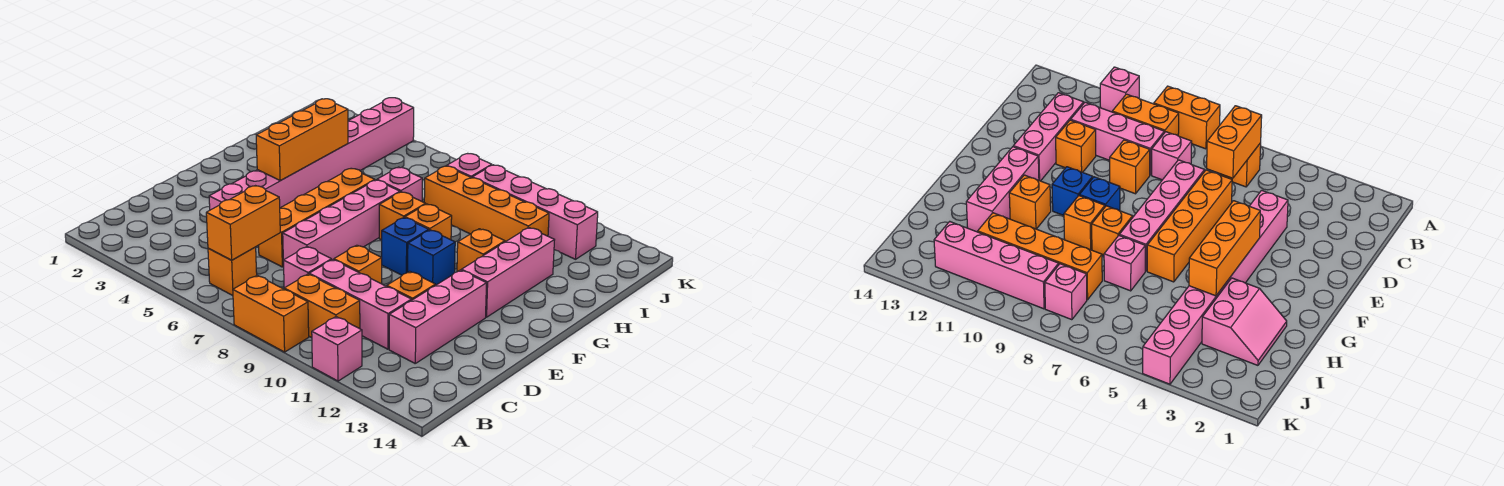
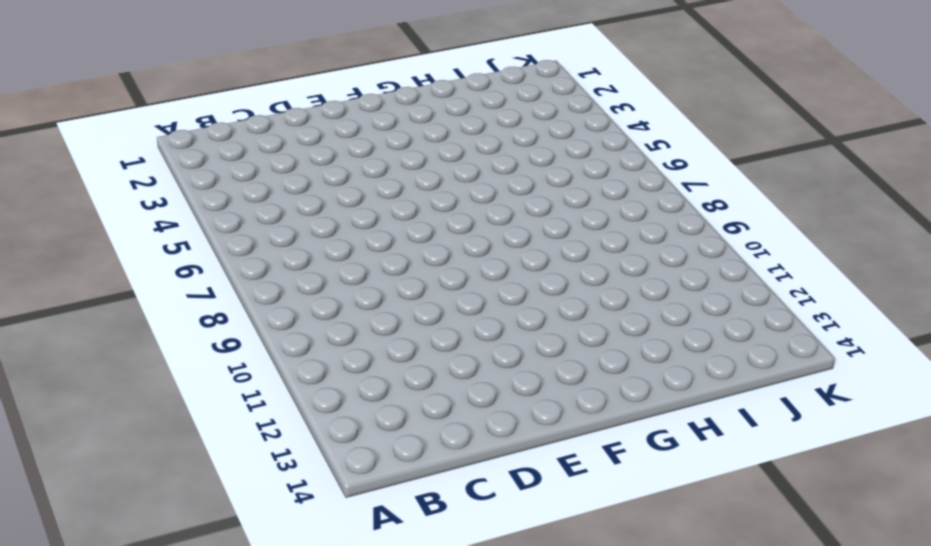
none -> orange brick A8:A9 level 1
none -> pink brick A11 level 1
none -> orange brick B6 level 1

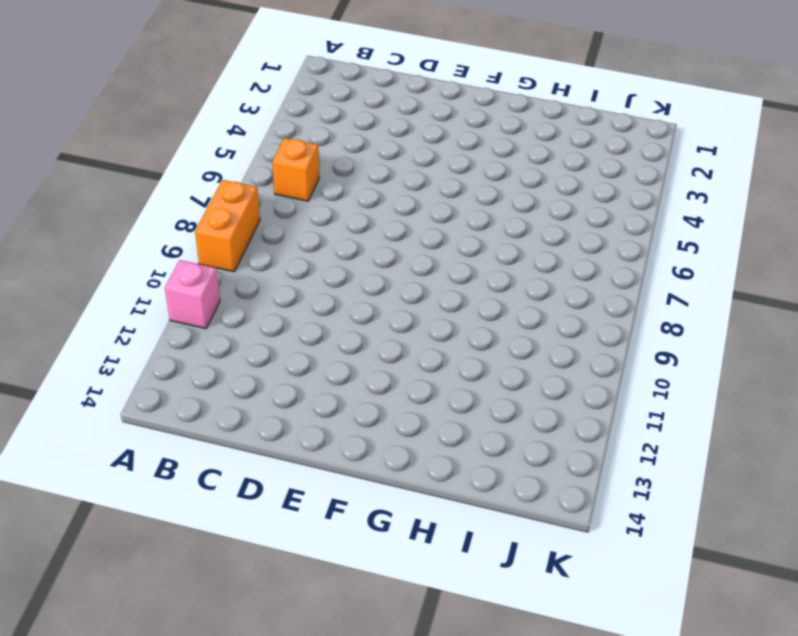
none -> orange brick B9:B10 level 1
none -> pink brick C8 level 1
none -> pink brick C9:C11 level 1

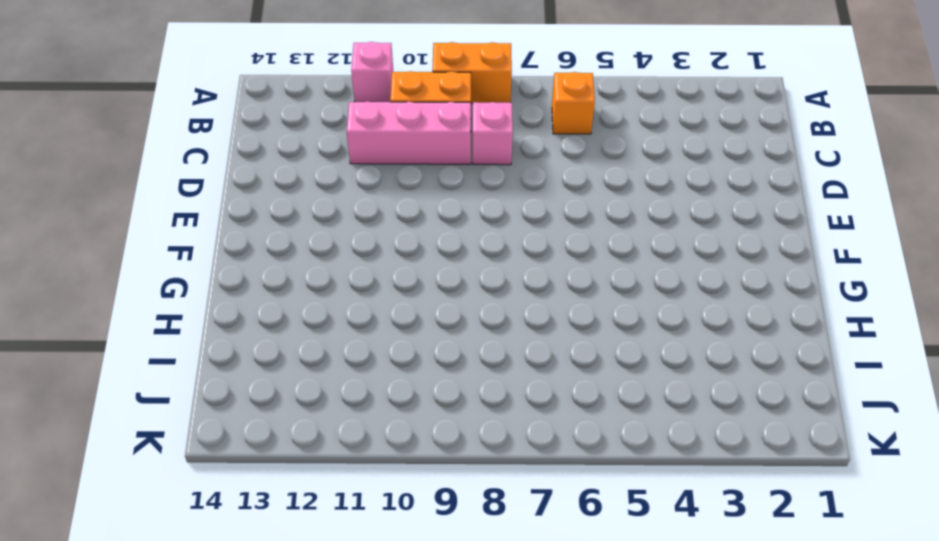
none -> pink brick C12:E12 level 1
none -> pink brick D4:K4 level 1
none -> orange brick D6:G6 level 1

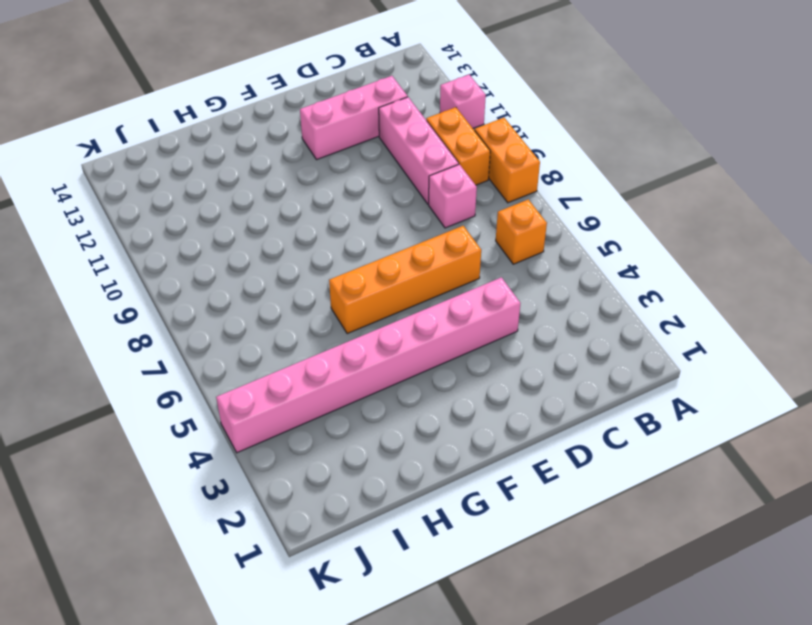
none -> pink brick D7:G7 level 1
none -> orange brick D9 level 1
none -> orange brick D11 level 1

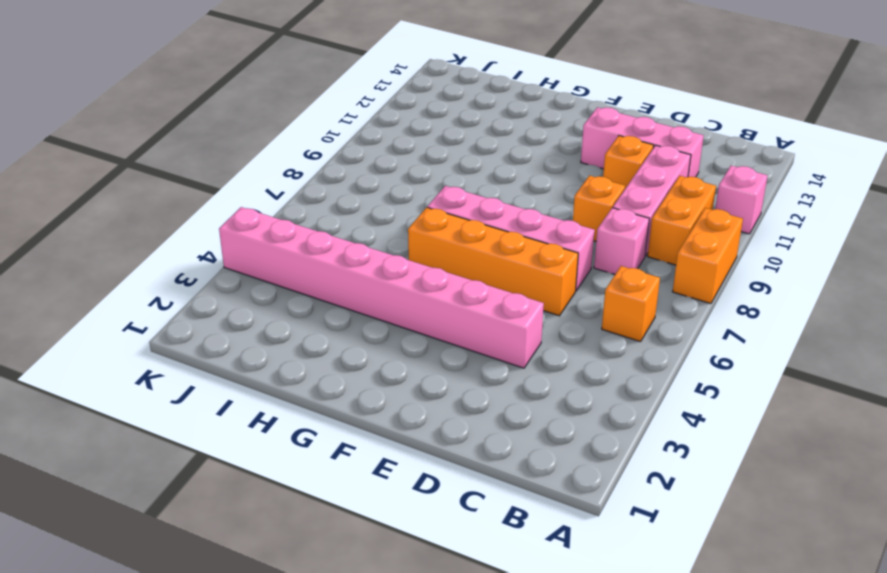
none -> blue brick F9 level 1
none -> blue brick F10 level 1
none -> pink brick F12:H12 level 1

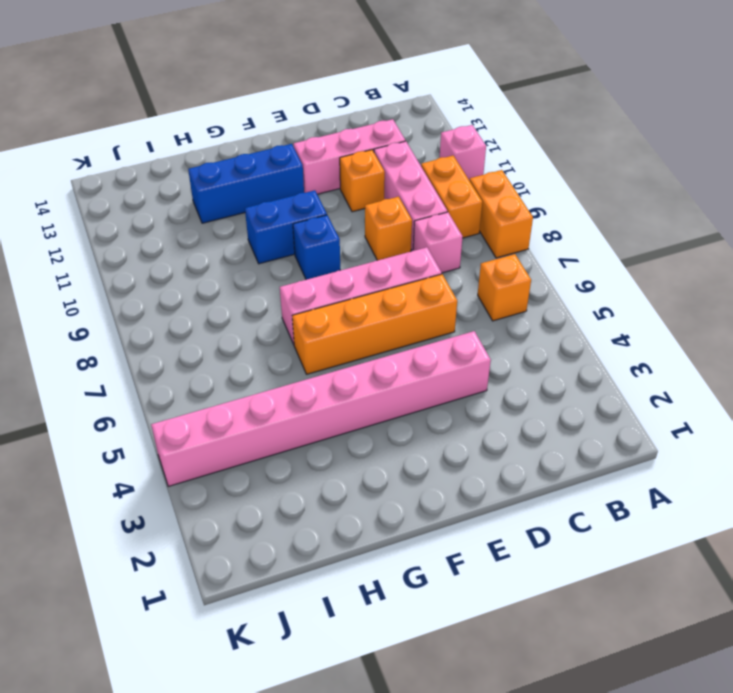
blue brick F10:G10 level 1 -> blue brick F10 level 1
blue brick F12:H12 level 1 -> pink brick F12:H12 level 1
none -> orange brick G8 level 1
none -> orange brick G9 level 1
none -> orange brick G11 level 1

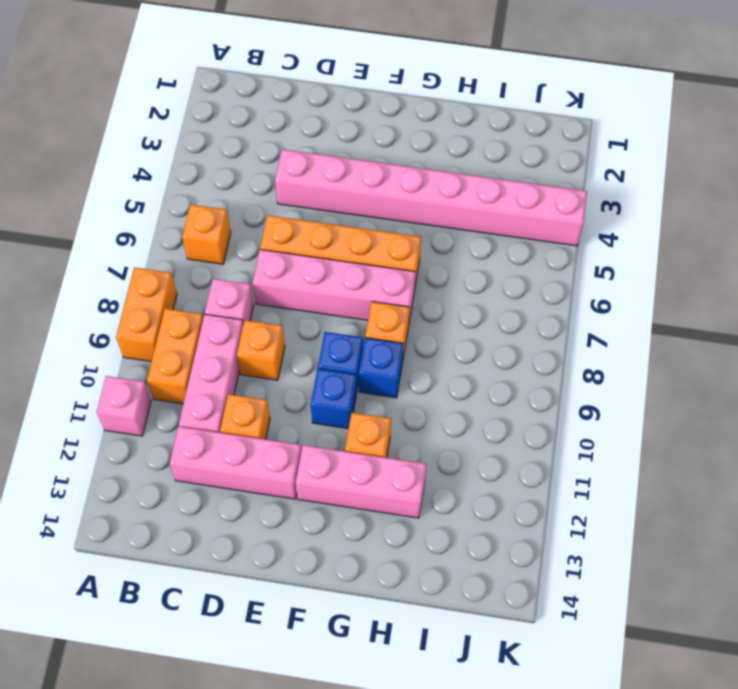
blue brick G9 level 1 -> orange brick G9 level 1
none -> pink slope H2:I3 level 1 top 3
none -> pink brick H7 level 1
none -> orange brick I8:I11 level 1

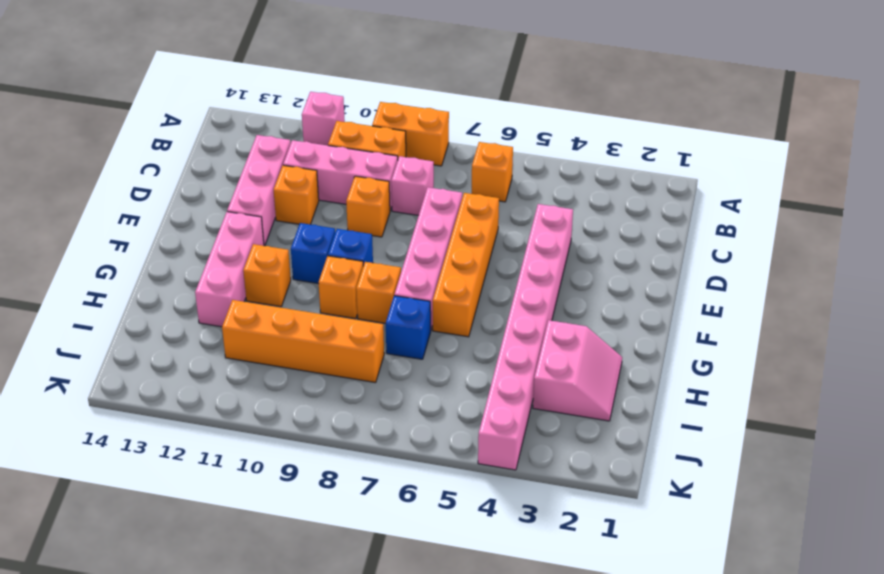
blue brick H7 level 1 -> pink brick H7 level 1
none -> pink brick J8 level 1
none -> pink brick J9:J12 level 1
none -> orange brick B6:C6 level 2

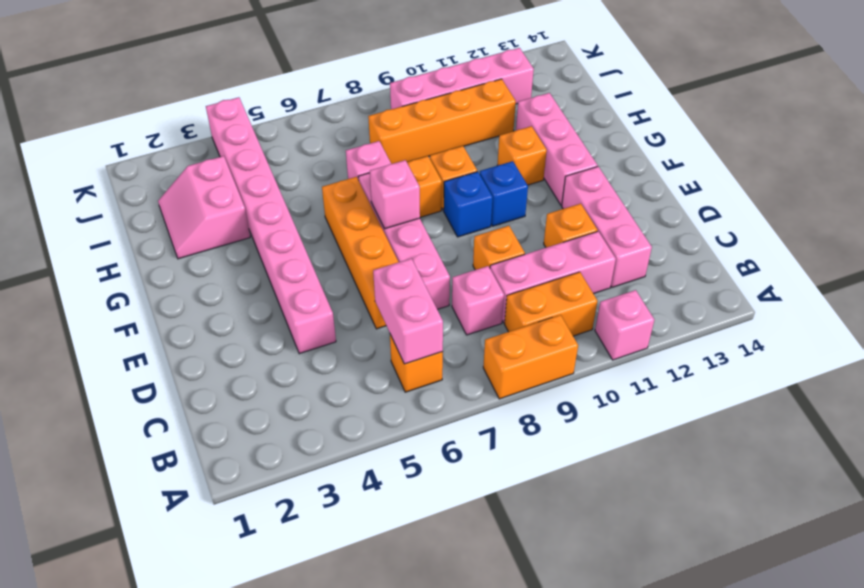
pink brick B6:C6 level 2 -> orange brick B6:C6 level 2
pink brick F7 level 2 -> pink brick J8 level 1
none -> orange brick F4:H4 level 2

